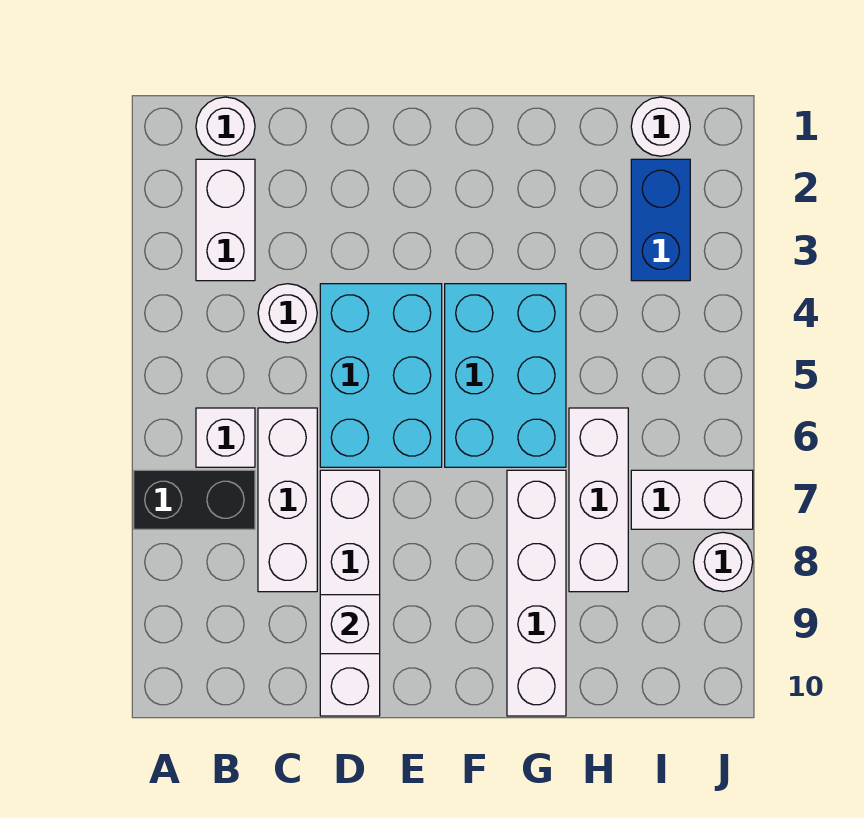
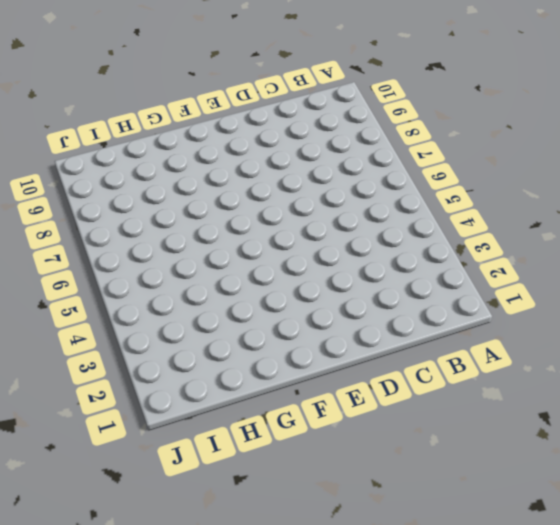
none -> black brick A7:B7 level 1
none -> white round brick B1 level 1
none -> white brick B2:B3 level 1

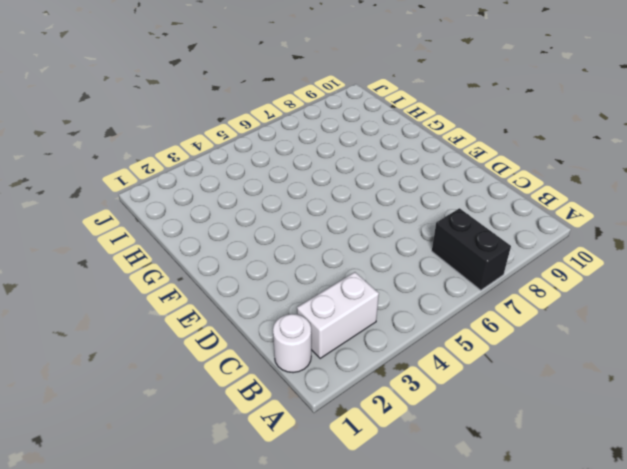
none -> white brick B6 level 1
none -> white round brick C4 level 1
none -> white brick C6:C8 level 1

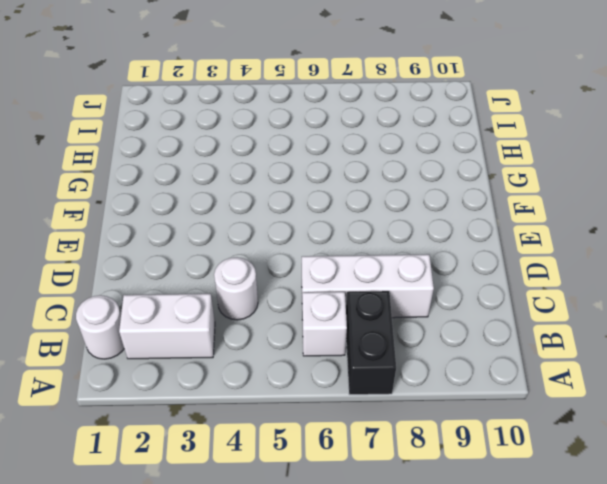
none -> cyan brick D4:E6 level 1
none -> white brick D7:D10 level 1
none -> cyan brick F4:G6 level 1

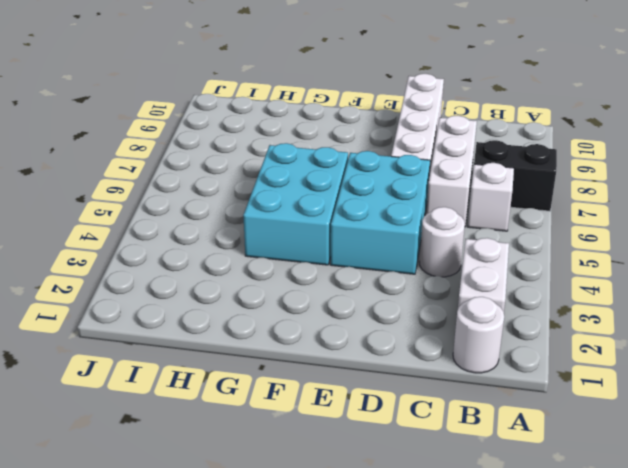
none -> white brick G7:G10 level 1
none -> white brick H6:H8 level 1
none -> white round brick I1 level 1

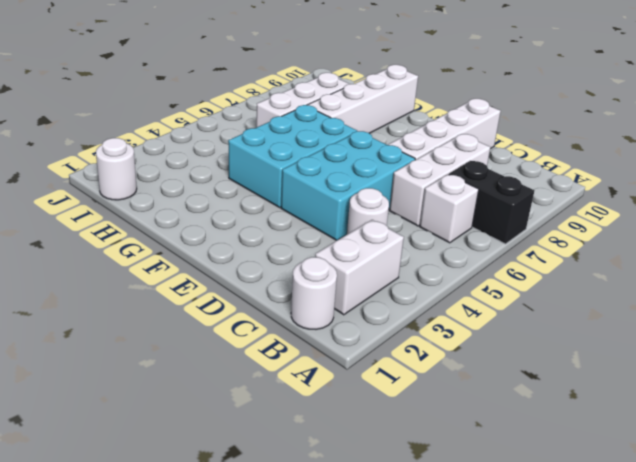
none -> blue brick I2:I3 level 1
none -> white brick I7:J7 level 1
none -> white round brick J8 level 1

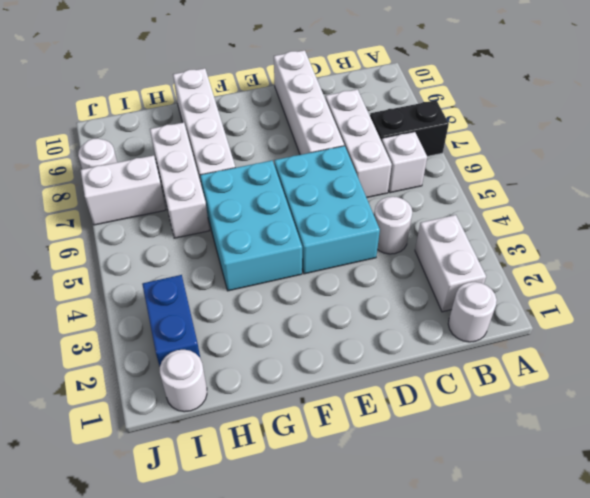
none -> white brick D9 level 2

